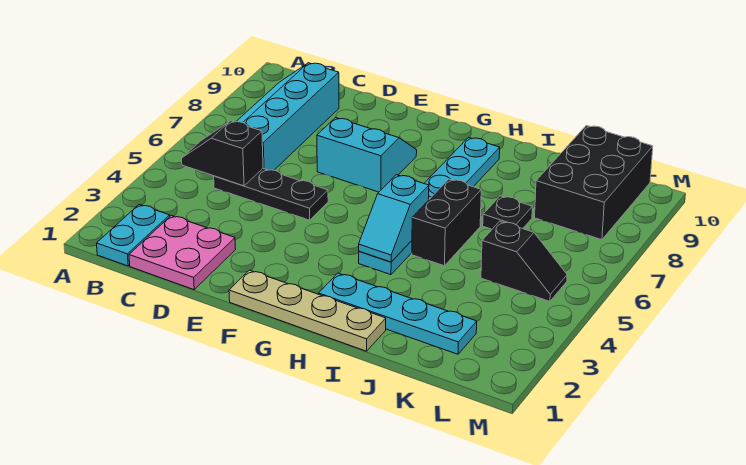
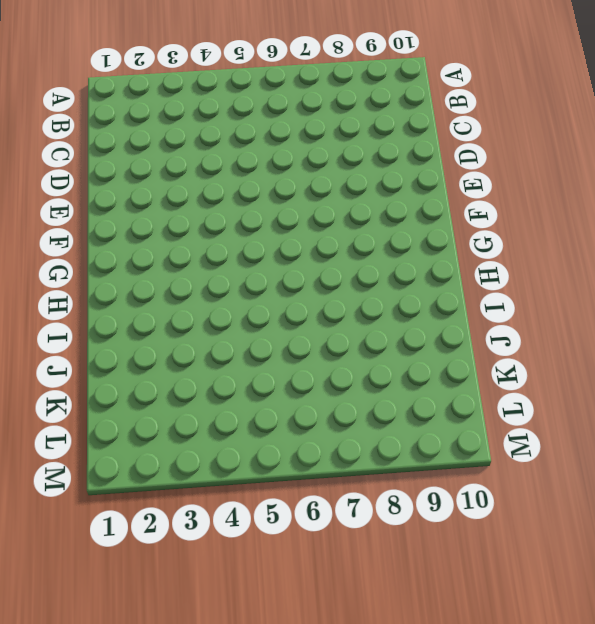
none -> cyan plate B1:B2 level 1
none -> cyan slope B6:C9 level 1 top C
none -> pink plate C1:D2 level 1

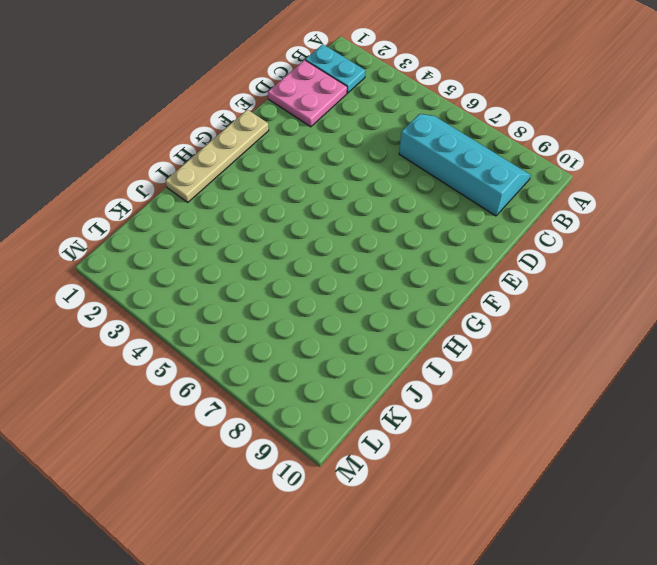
none -> black plate C5:E5 level 1
none -> cyan slope E7:F8 level 1 top 7
none -> cyan plate H2:K2 level 1

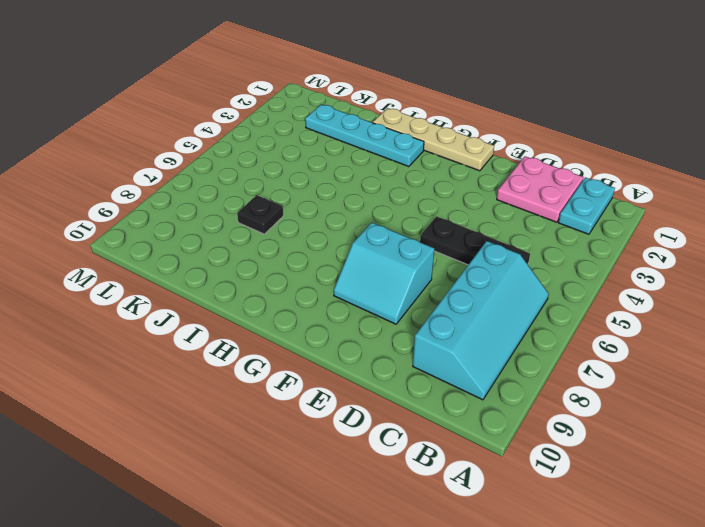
none -> cyan plate H4:H9 level 1
none -> black brick I5:I6 level 1
none -> black slope K5:L5 level 1 top K

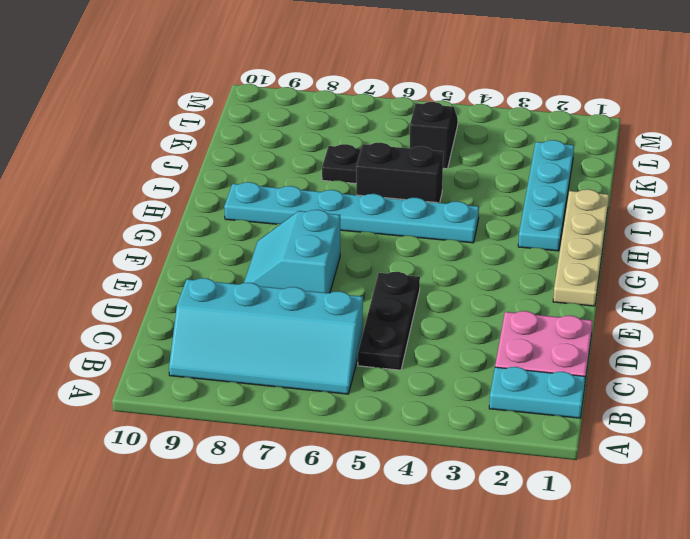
none -> black brick K8:L10 level 1
none -> black slope B5:C5 level 2 top C
none -> cyan slope H4:H5 level 2 top 5

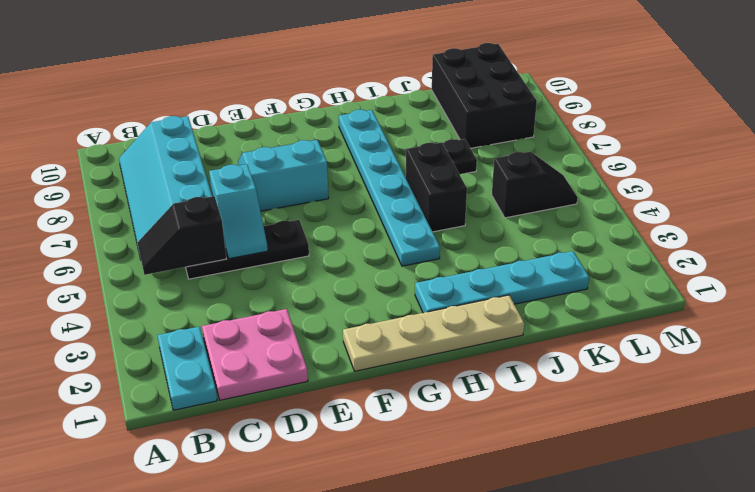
cyan slope D5:D6 level 2 top 6 -> cyan slope H4:H5 level 2 top 5

